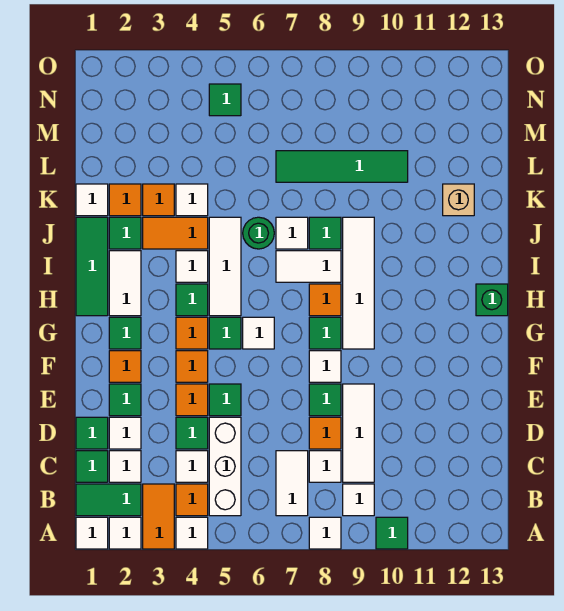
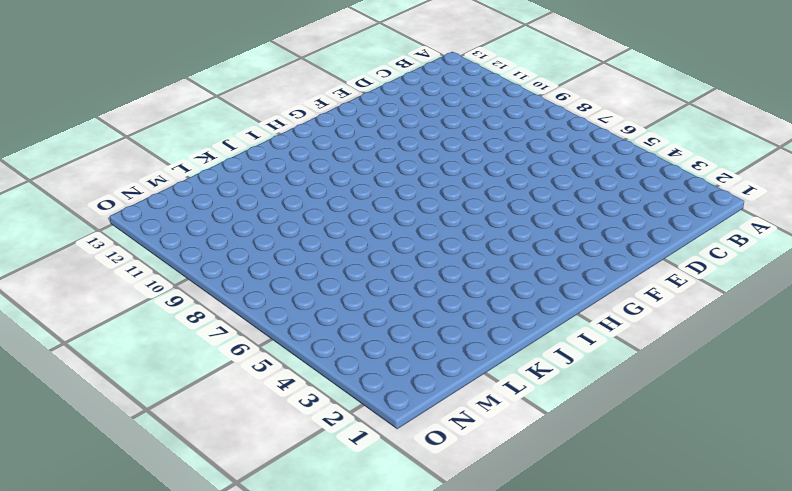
none -> white tile A1 level 1
none -> white tile A2 level 1
none -> orange tile A3:B3 level 1
none -> white tile A4 level 1

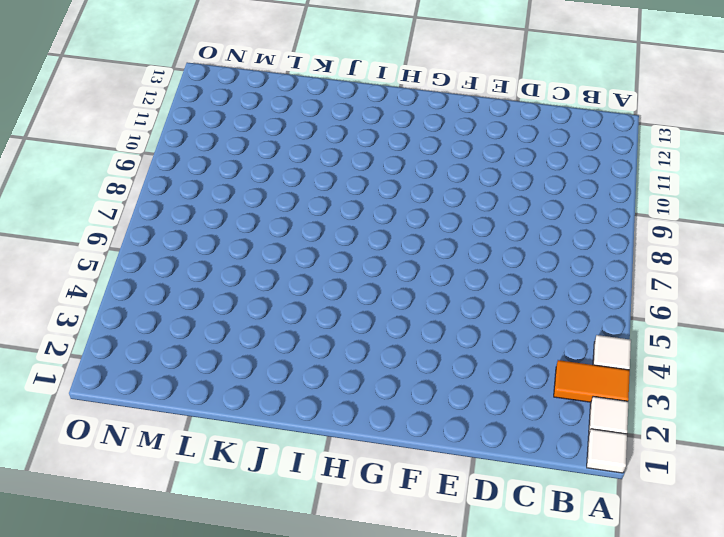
none -> white tile A8 level 1
none -> green tile A10 level 1
none -> green tile B1:B2 level 1
none -> orange tile B4 level 1

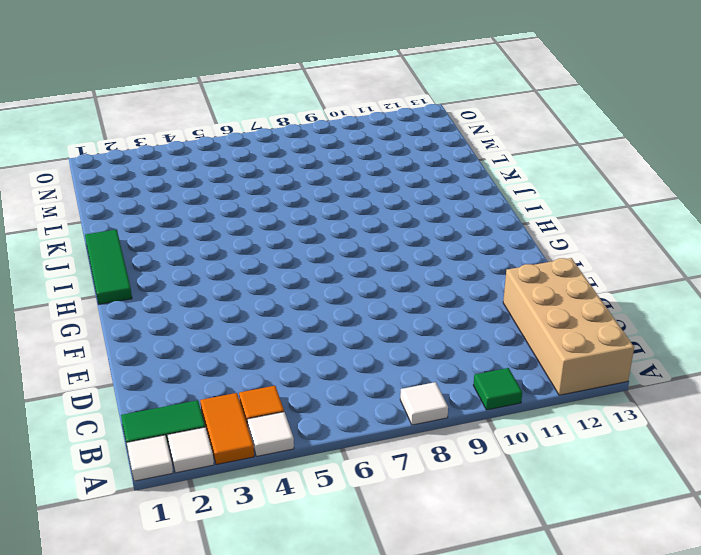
tan brick A12:D13 level 1 -> none
none -> white brick B5:D5 level 1
none -> white tile B7:C7 level 1
none -> white tile B9 level 1
none -> green tile C1 level 1

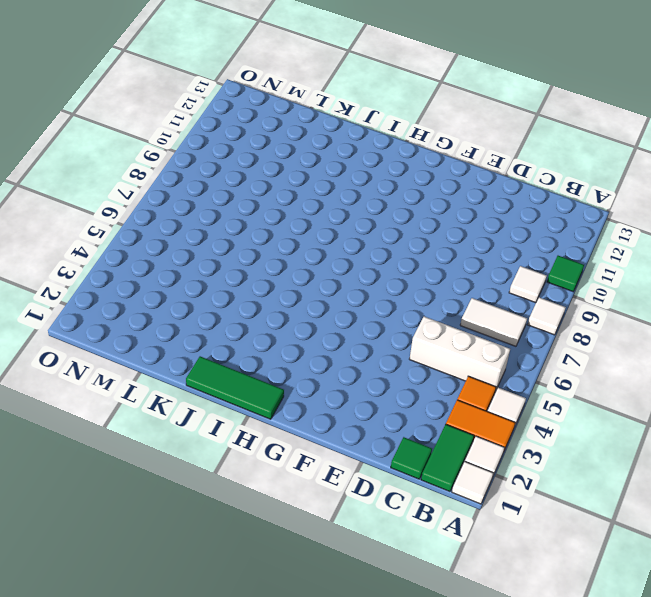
none -> white tile C2 level 1
none -> white tile C4 level 1
none -> white tile C8 level 1
none -> white tile C9:E9 level 1

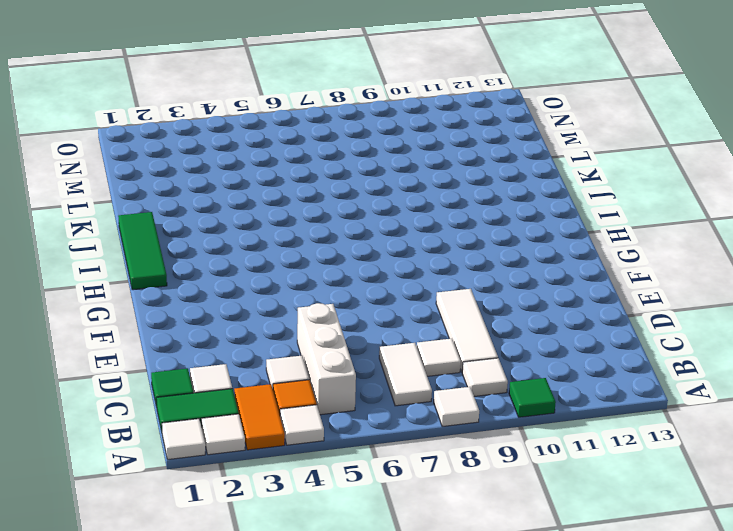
none -> green tile D1 level 1
none -> white tile D2 level 1
none -> green tile D4 level 1
none -> orange tile D8 level 1

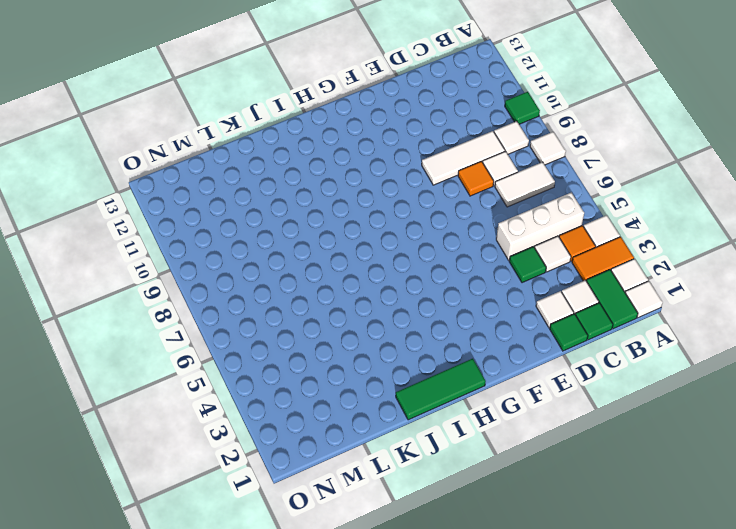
none -> green tile E2 level 1
none -> orange tile E4 level 1
none -> green tile E5 level 1
none -> green tile E8 level 1

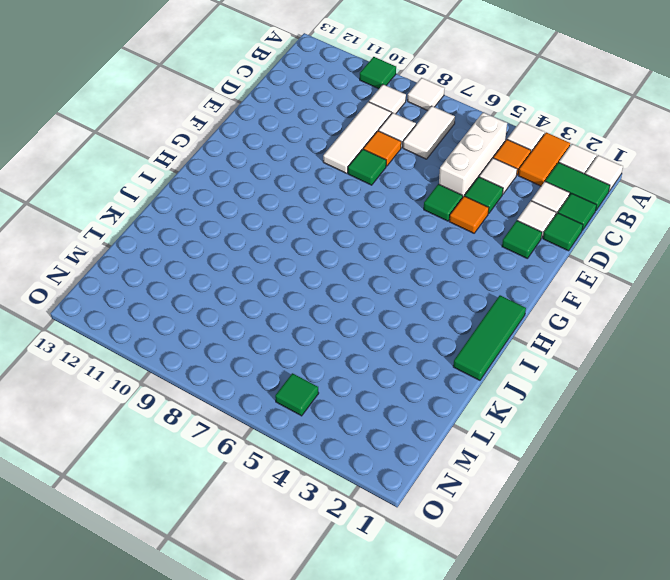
none -> orange tile F2 level 1
none -> orange tile F4 level 1
none -> white tile F8 level 1
none -> green tile G2 level 1

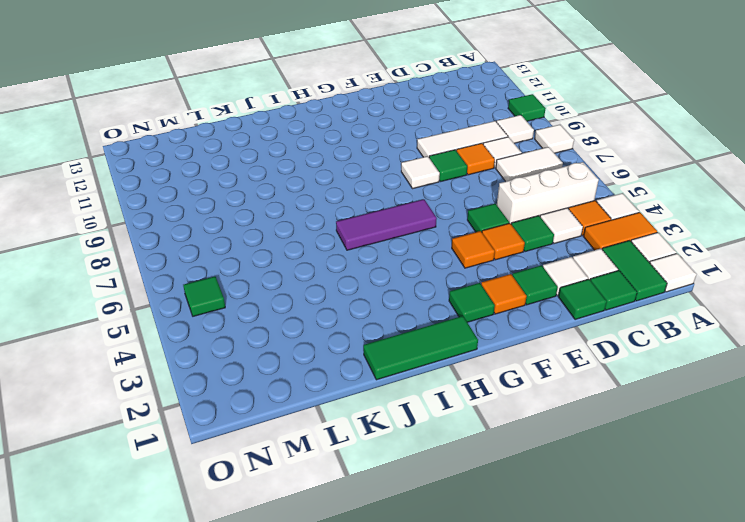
purple tile G6:I6 level 1 -> white tile G6 level 1
none -> orange tile G4 level 1
none -> green tile G5 level 1
none -> green tile G8 level 1
none -> white tile G9:J9 level 1

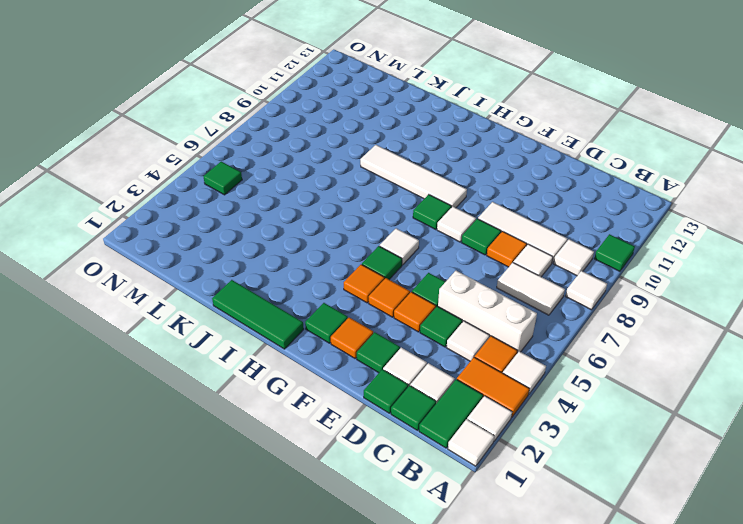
none -> white tile H2:I2 level 1
none -> green tile H4 level 1
none -> white tile H5:J5 level 1
none -> orange tile H8 level 1

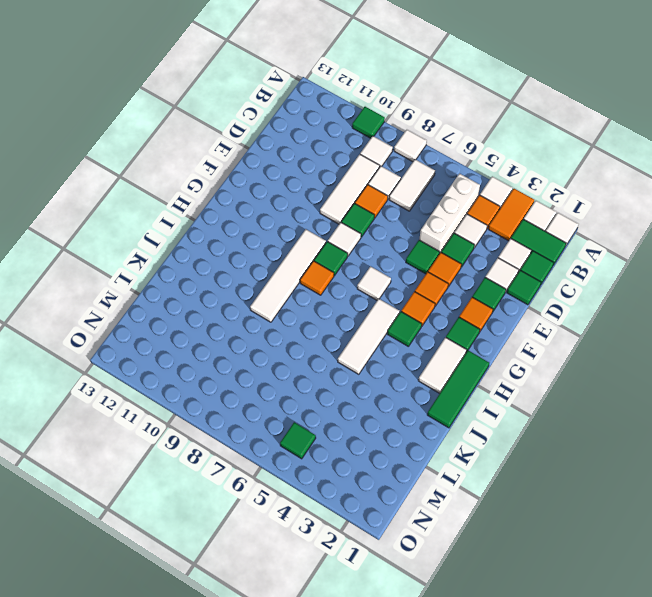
none -> green tile G5 level 1
none -> green brick H13 level 1
none -> white tile I4 level 1
none -> white tile I7:I8 level 1

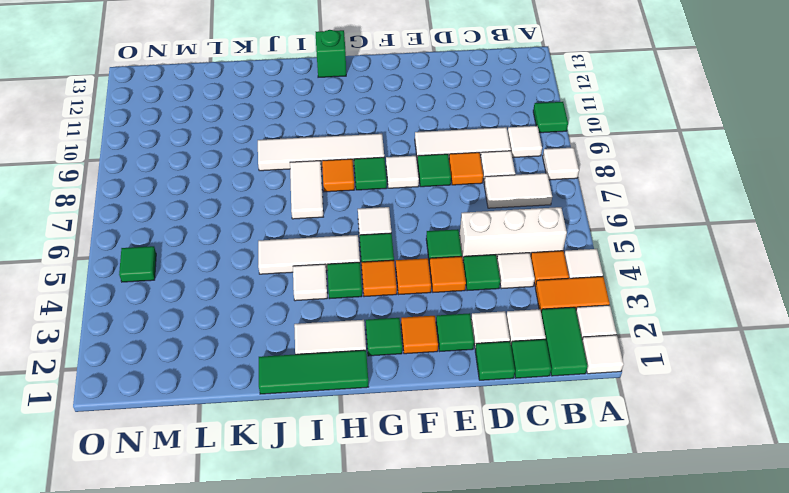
none -> green tile J2 level 1
none -> orange tile J3:J4 level 1
none -> green round brick J6 level 1
none -> white tile J7 level 1

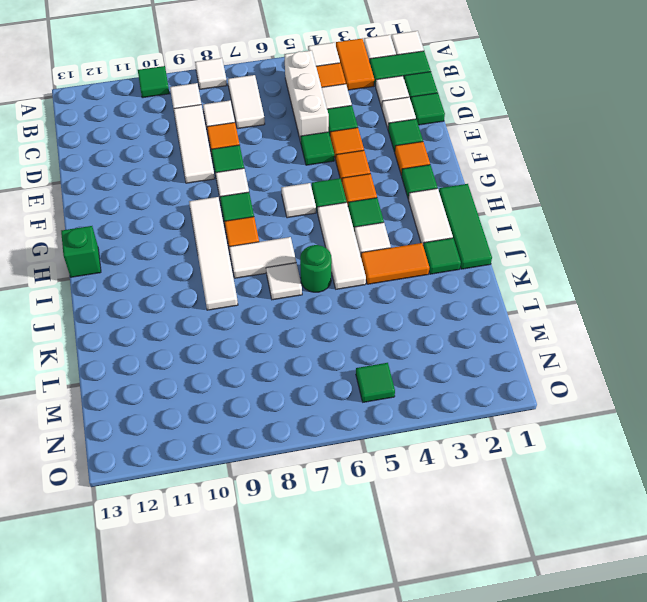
none -> green tile J8 level 1
none -> white tile K1 level 1
none -> orange tile K2 level 1
none -> orange tile K3 level 1

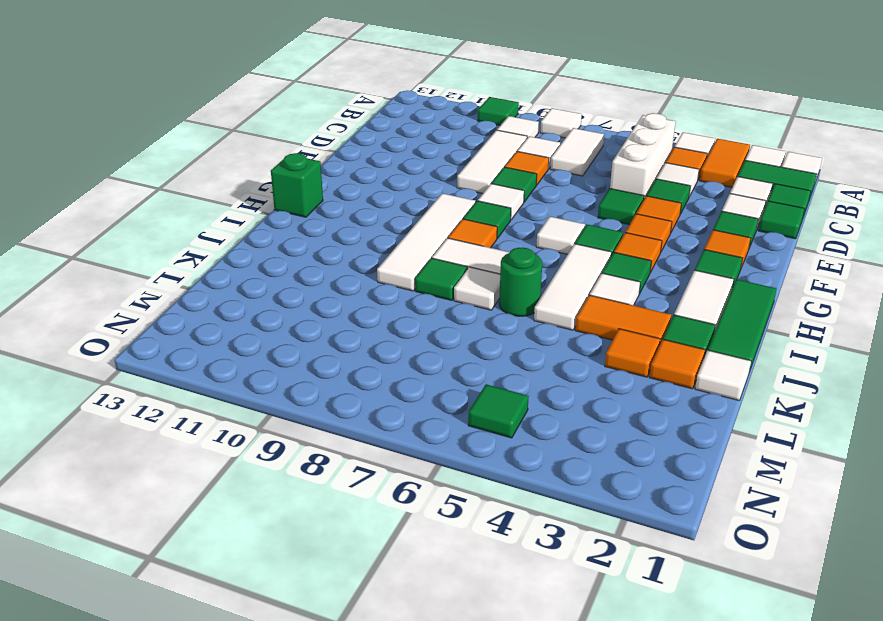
none -> white tile K4 level 1
none -> tan brick K12 level 1
none -> green tile L7:L10 level 1

